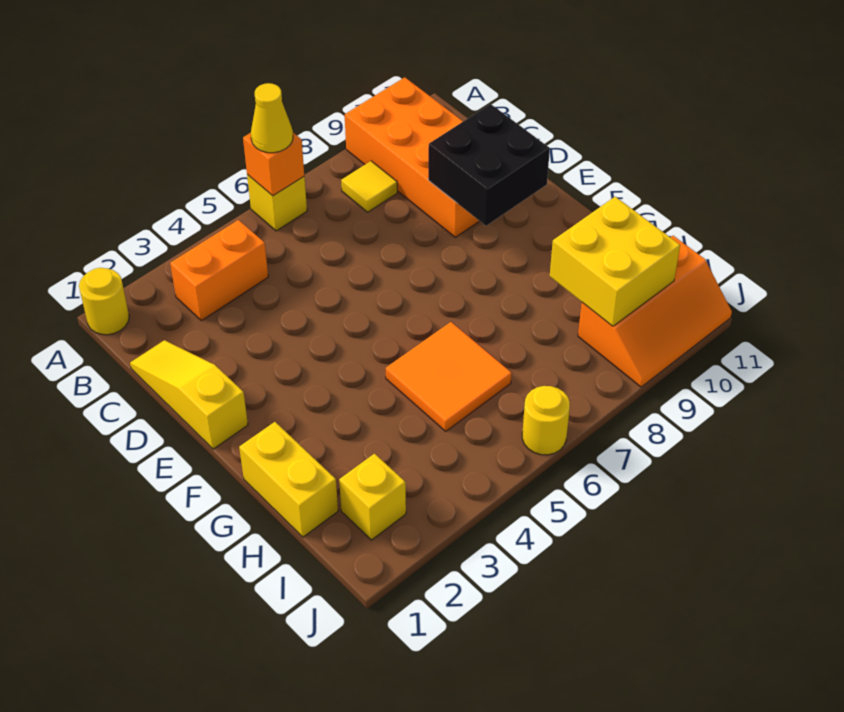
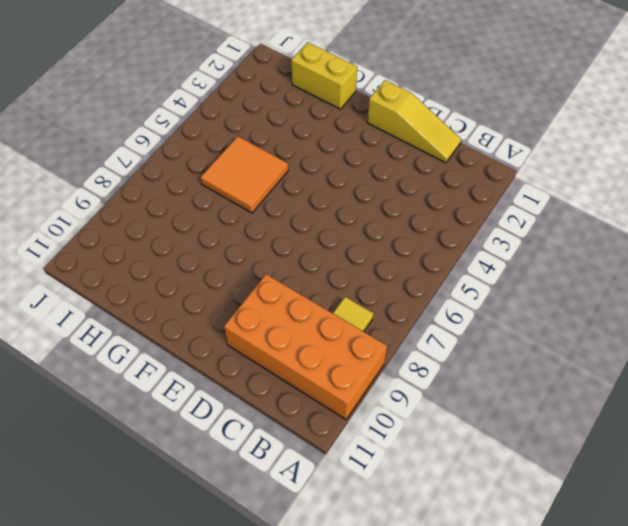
none -> yellow round brick A1 level 1
none -> yellow brick A6 level 1
none -> orange brick B3:B4 level 1

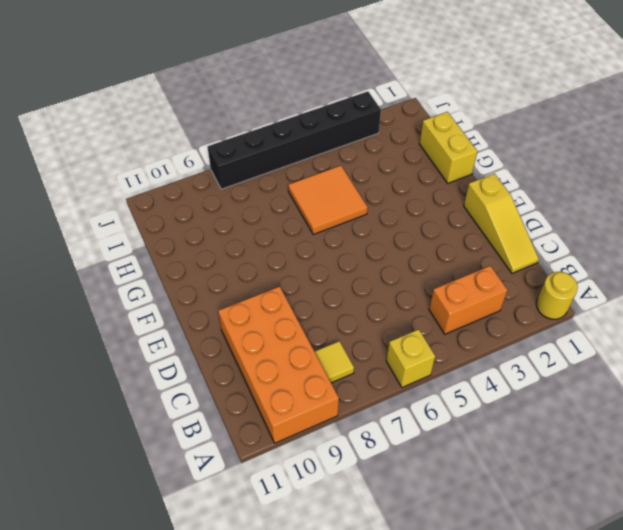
black brick J3:J8 level 1 -> yellow round brick J6 level 1
none -> yellow brick I2 level 1
none -> orange slope I9:J11 level 1 top I
none -> orange brick A6 level 2

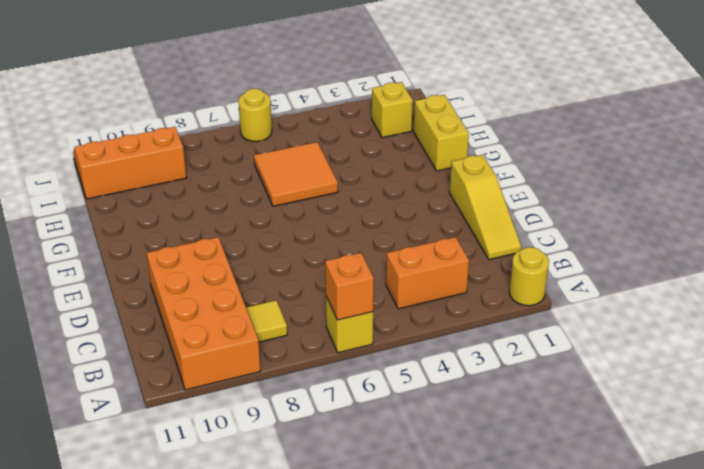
none -> black brick D9:E10 level 2
none -> yellow brick H9:I10 level 2
none -> yellow cone A6 level 3

